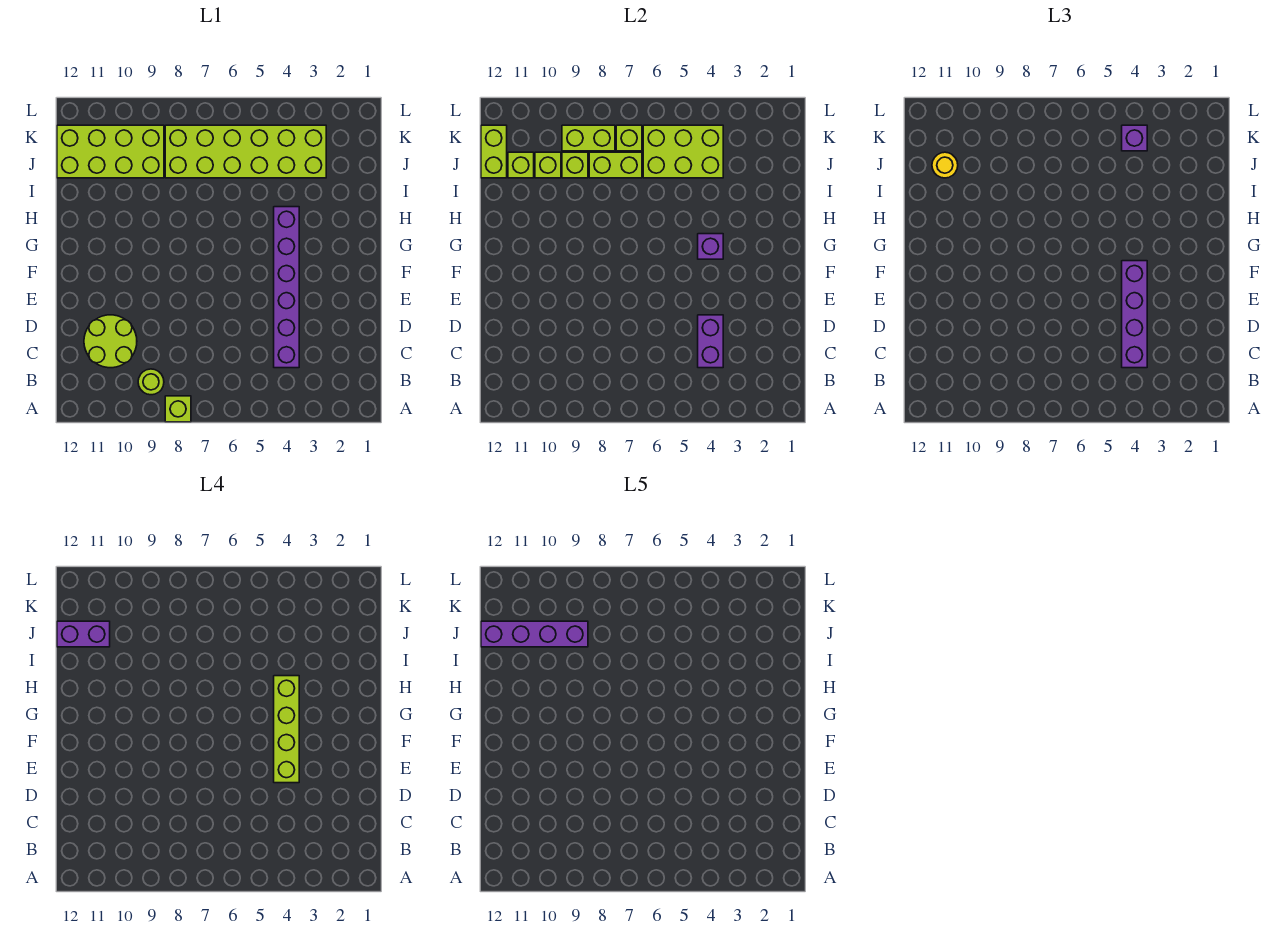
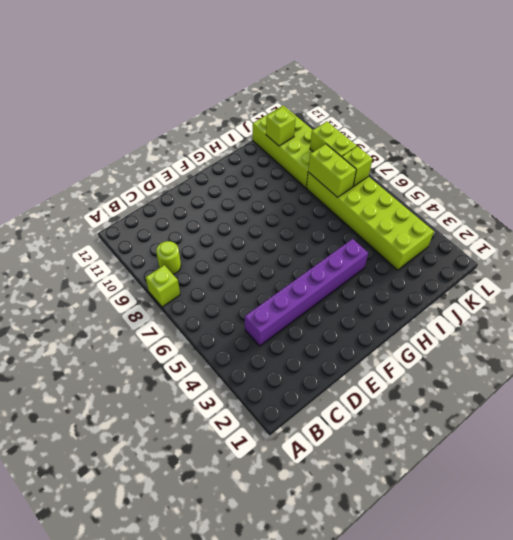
none -> lime round brick C10:D11 level 1
none -> purple brick C4:D4 level 2
none -> purple brick G4 level 2

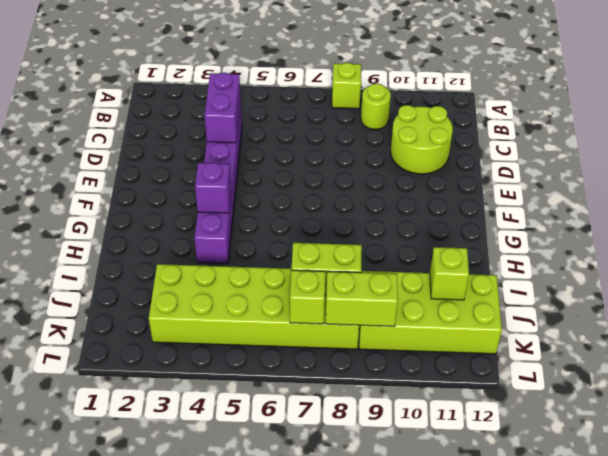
none -> lime brick J4:K6 level 2
none -> lime brick J9 level 2
none -> lime brick J10 level 2

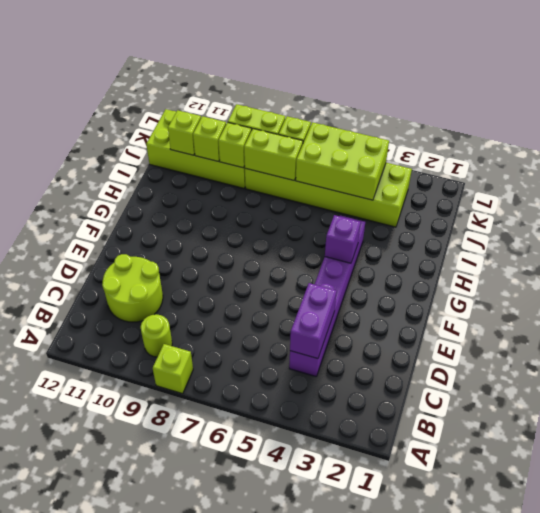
none -> lime brick J12:K12 level 2
none -> purple brick C4:F4 level 3
none -> yellow round brick J11 level 3

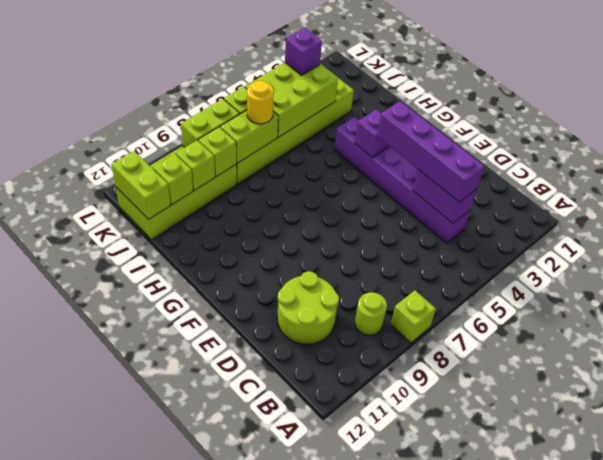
yellow round brick J7 level 3 -> yellow round brick J11 level 3
none -> lime brick E4:H4 level 4
none -> purple brick J11:J12 level 4
none -> purple brick J9:J12 level 5

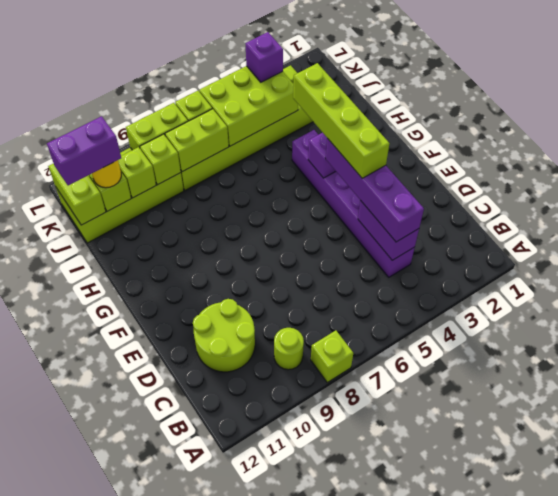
none -> purple brick J9:J12 level 5

